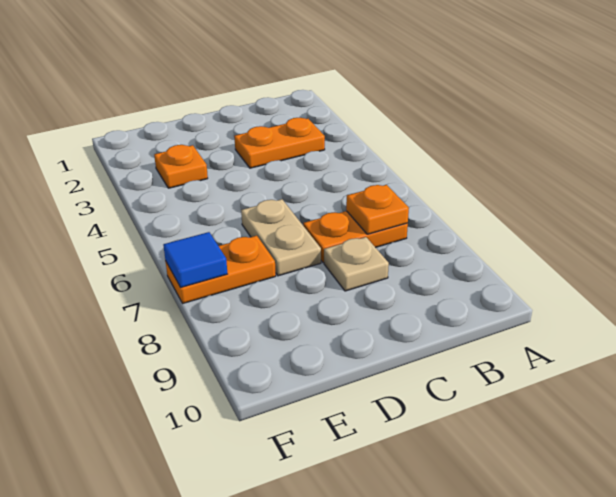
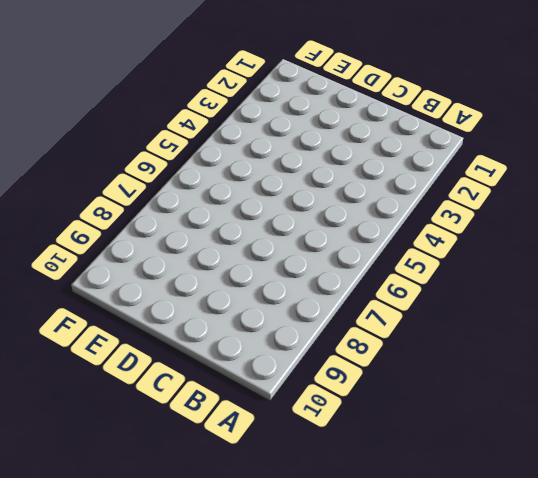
none -> orange plate B3:C3 level 1
none -> orange plate B7:C7 level 1

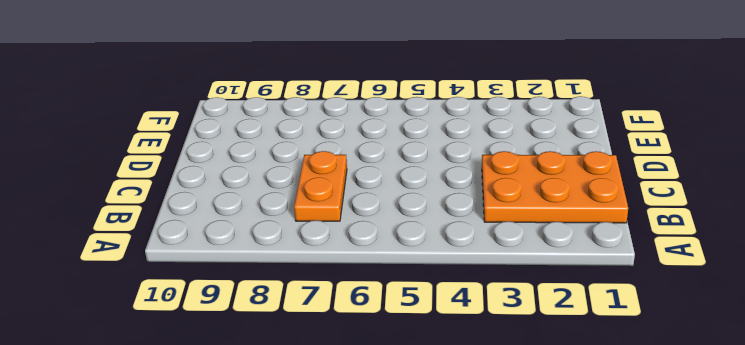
orange plate B1:C3 level 1 -> orange plate B3:C3 level 1
none -> tan plate C8 level 1
none -> tan plate D6:D7 level 1

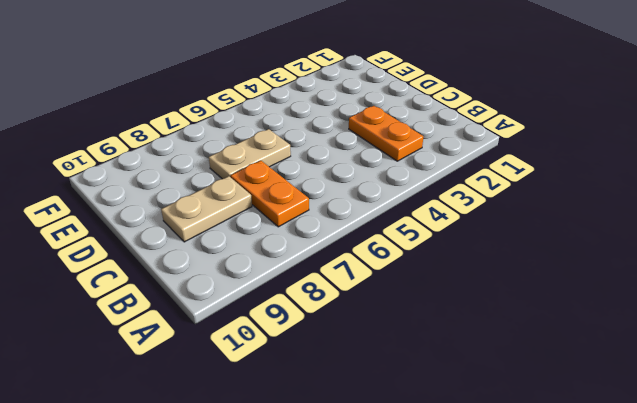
tan plate C8:C9 level 1 -> tan plate C8 level 1
none -> orange plate E3 level 1
none -> orange plate E7:F7 level 1

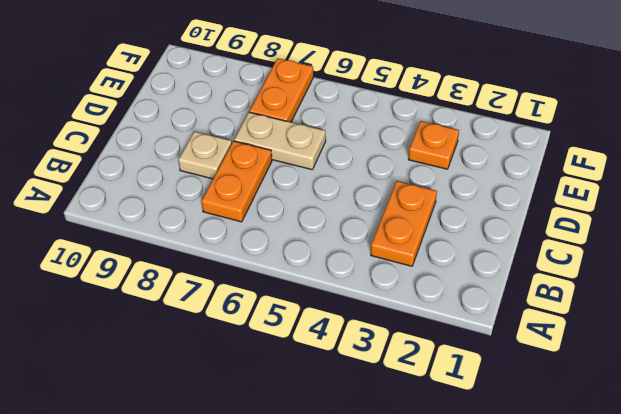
none -> orange plate B7 level 2
none -> blue tile F7 level 2

